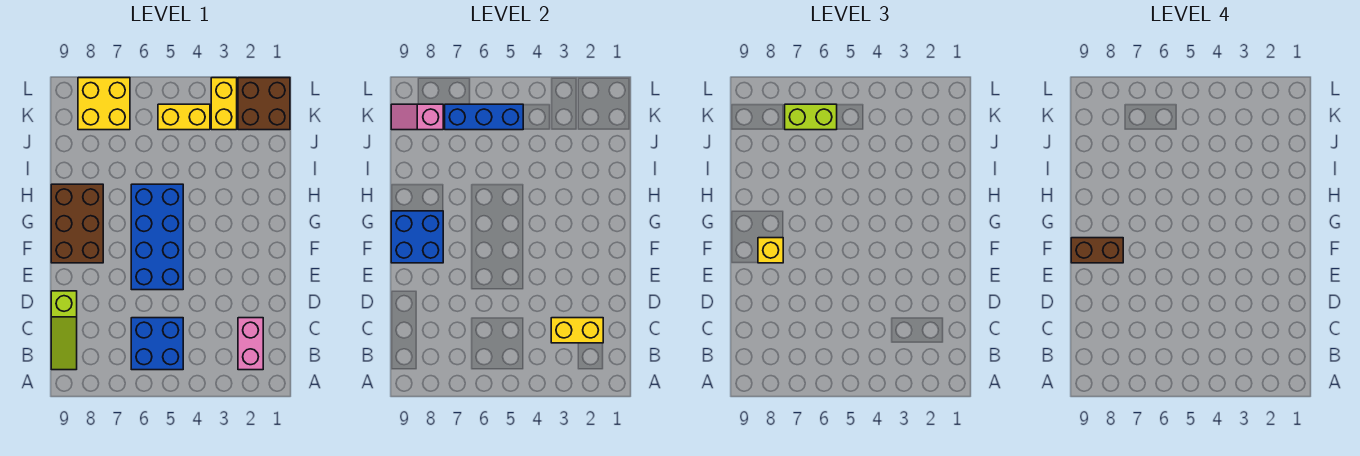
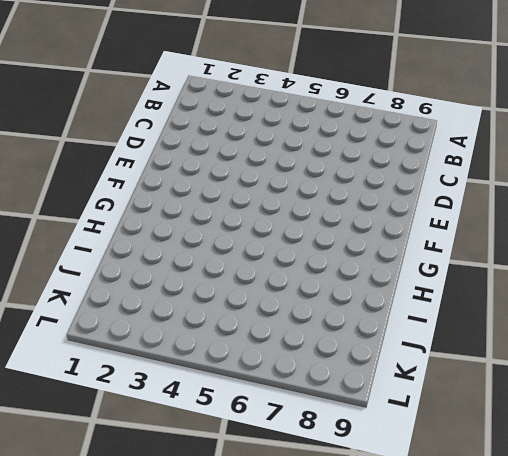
none -> pink brick B2:C2 level 1
none -> blue brick B5:C6 level 1
none -> lime slope B9:D9 level 1 top D

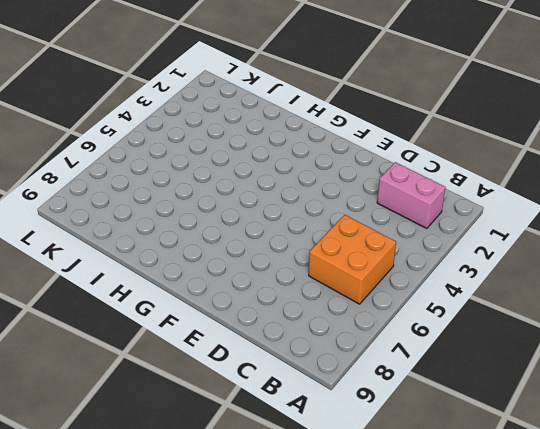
orange brick B5:C6 level 1 -> blue brick B5:C6 level 1
none -> lime slope B9:D9 level 1 top D
none -> blue brick E5:H6 level 1
none -> brown brick F8:H9 level 1

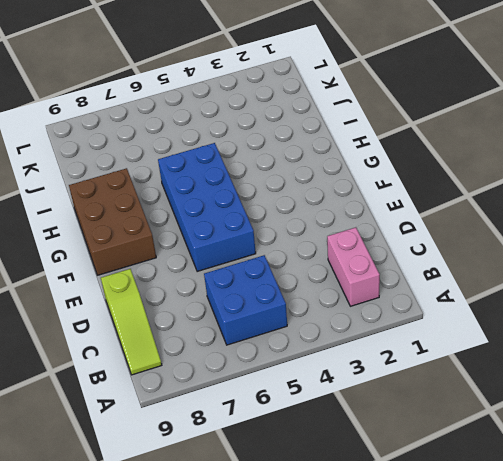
none -> brown brick K1:L2 level 1
none -> yellow brick K3:L3 level 1
none -> yellow brick K4:K5 level 1

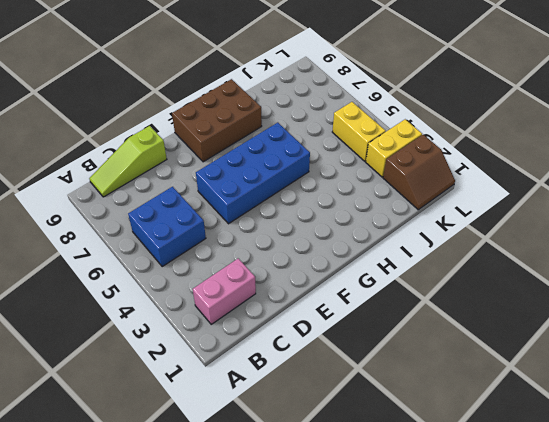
brown slope K1:L2 level 1 top 2 -> brown brick K1:L2 level 1
none -> yellow brick K7:L8 level 1
none -> yellow brick C2:C3 level 2
none -> blue brick F8:G9 level 2

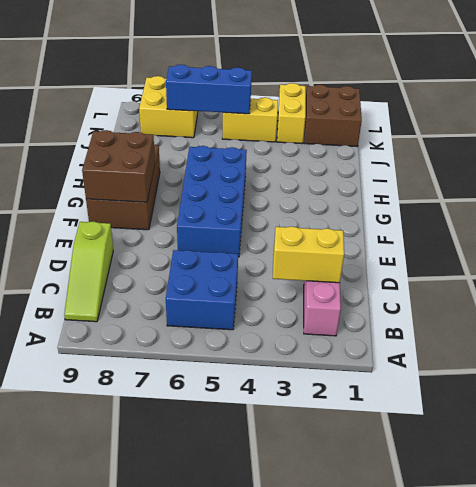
brown brick F8:G9 level 2 -> blue brick F8:G9 level 2
none -> pink slope K8:K9 level 2 top 8
none -> yellow brick F8 level 3
none -> lime brick K6:K7 level 3

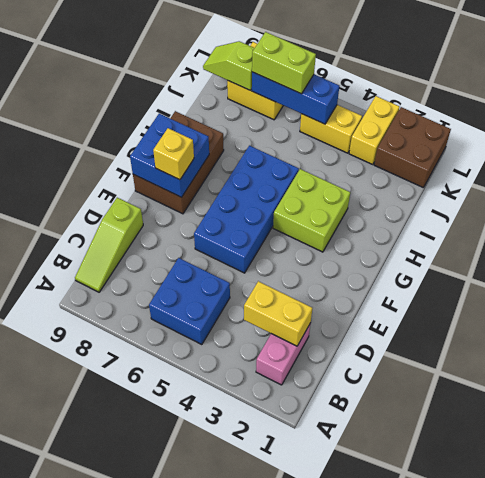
lime brick G3:H4 level 1 -> none
lime slope K8:K9 level 2 top 8 -> pink slope K8:K9 level 2 top 8
none -> brown brick F8:F9 level 4

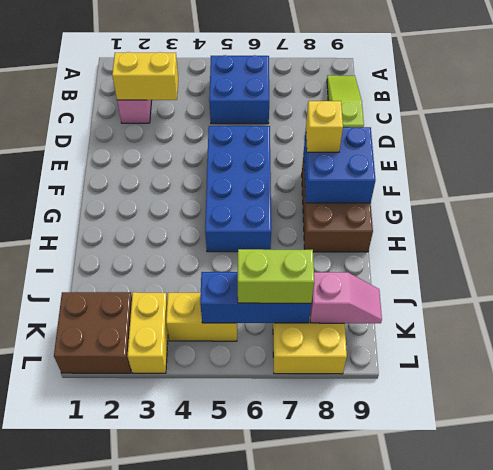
none -> brown brick F8:F9 level 4

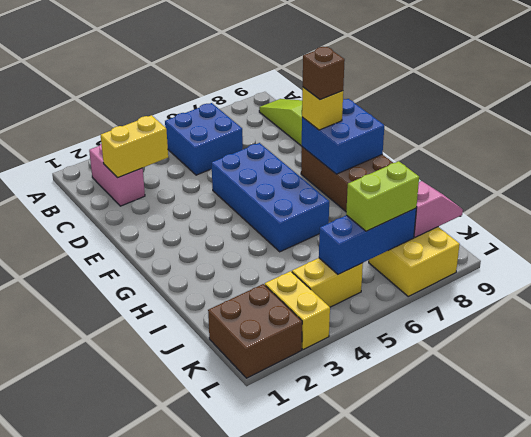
brown brick F8 level 4 -> brown brick F8:F9 level 4

